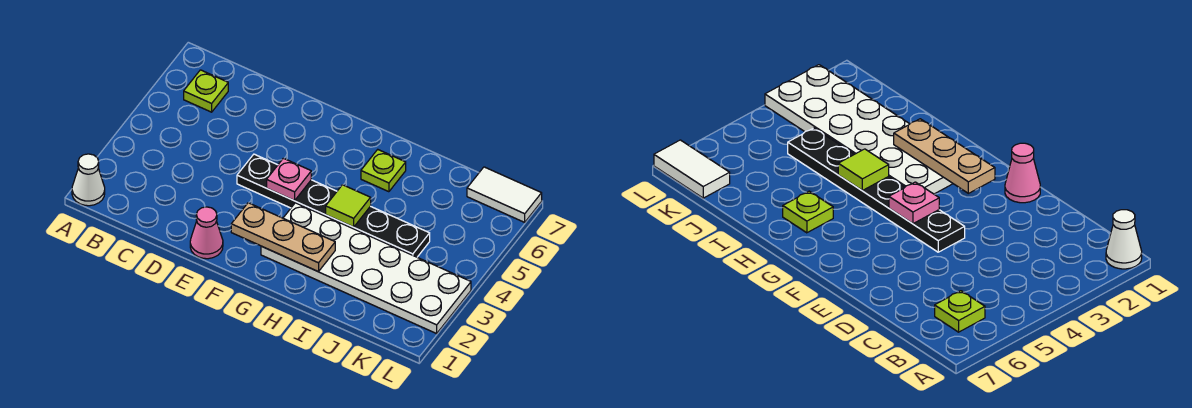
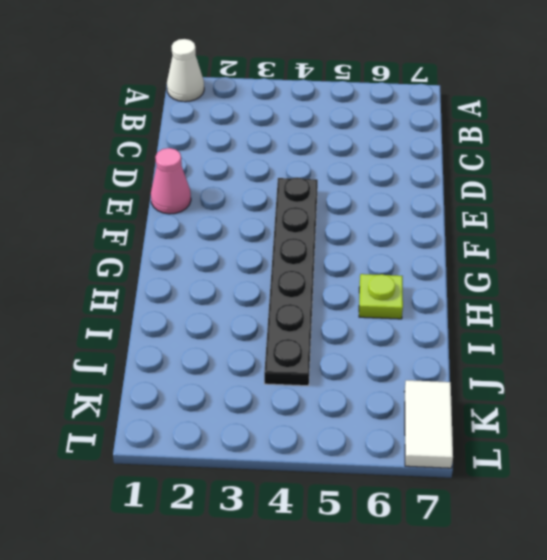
none -> lime plate B6 level 1
none -> white plate G2:L3 level 1

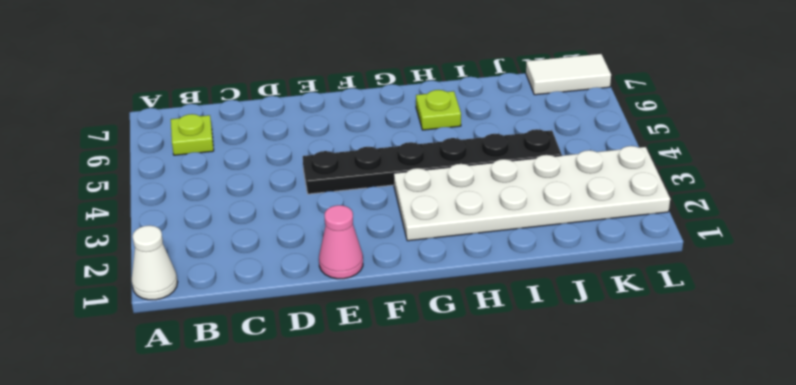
none -> tan plate F2:H2 level 2
none -> pink plate F4 level 2

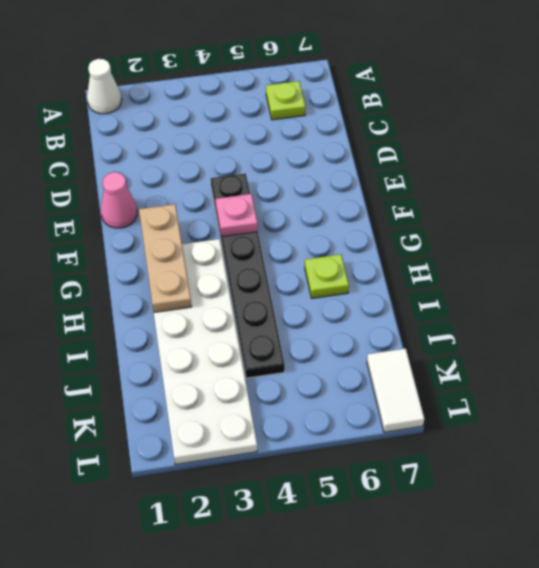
none -> lime tile H4 level 2

